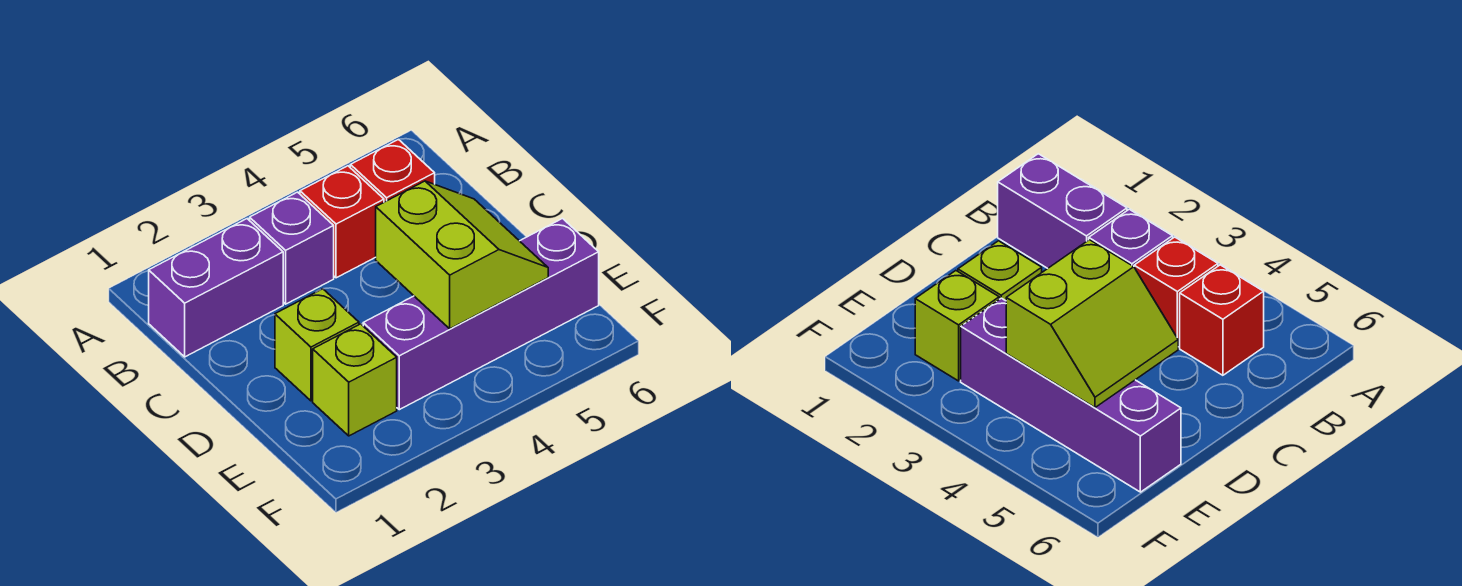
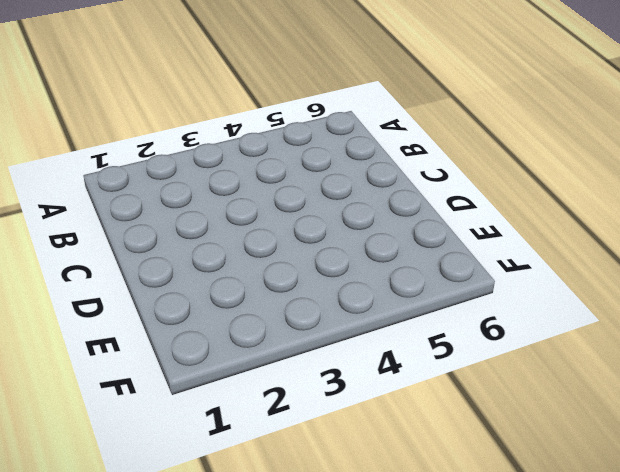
none -> purple brick B1:B2 level 1
none -> purple brick B3 level 1

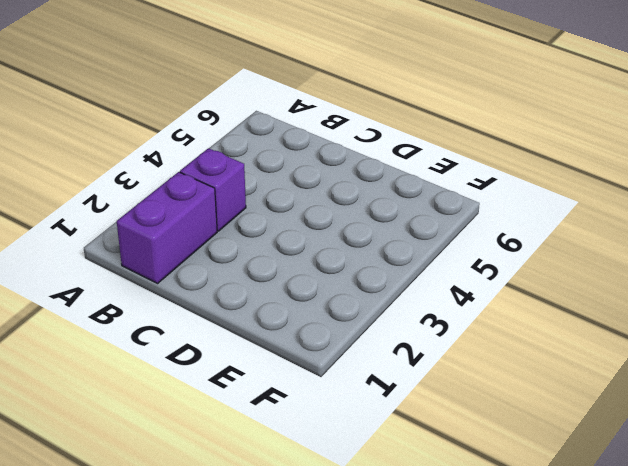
none -> red brick B4 level 1
none -> red brick B5 level 1

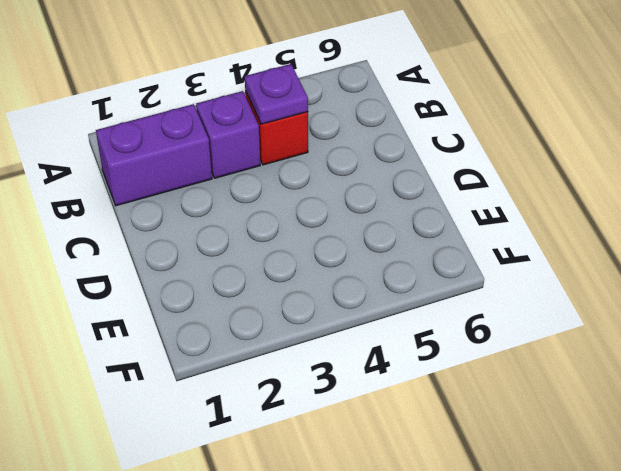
purple plate B4 level 2 -> none
none -> red brick B5 level 1
none -> lime brick D2 level 1

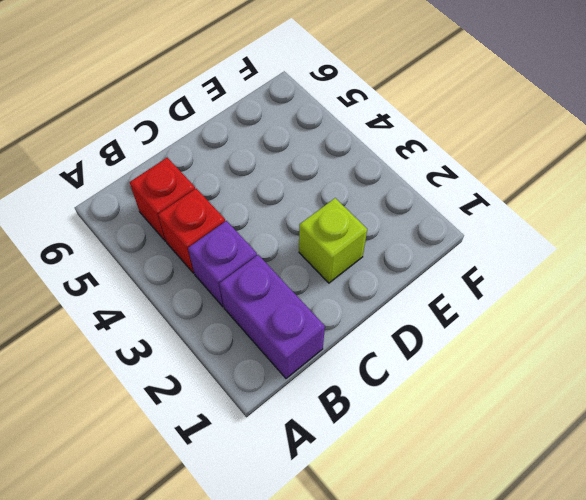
none -> lime brick E2 level 1
none -> purple brick E3:E6 level 1

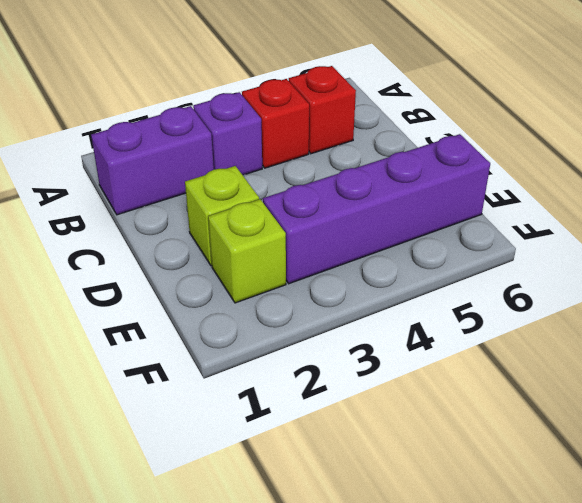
none -> lime slope D4:E5 level 2 top 4

